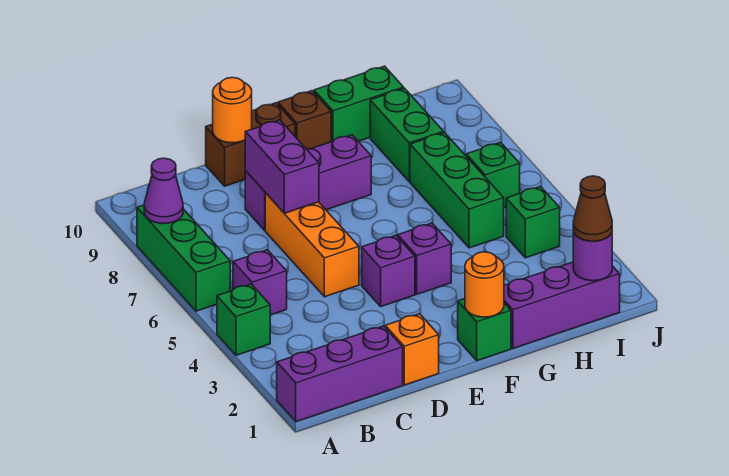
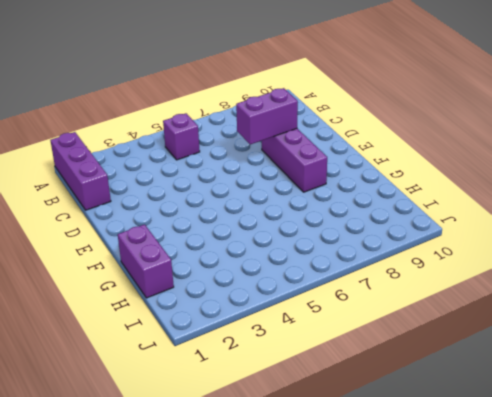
purple brick G1:H1 level 1 -> purple brick G1:I1 level 1
none -> green brick A4 level 1
none -> green brick A6:A8 level 1
none -> orange brick D1 level 1

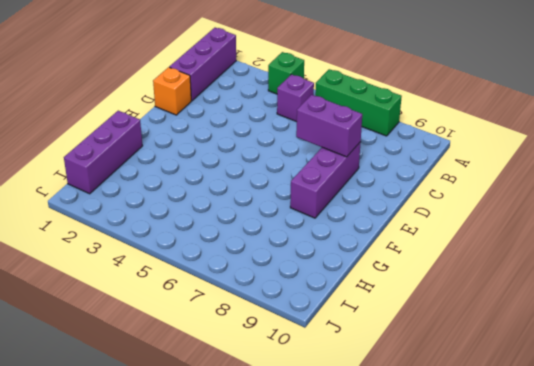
none -> orange brick D5:D7 level 1
none -> brown brick D10:E10 level 1
none -> purple brick E4 level 1

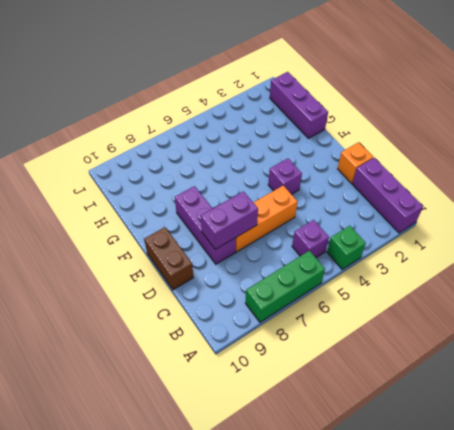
none -> green brick F1 level 1
none -> purple brick F4 level 1
none -> brown brick F10 level 1

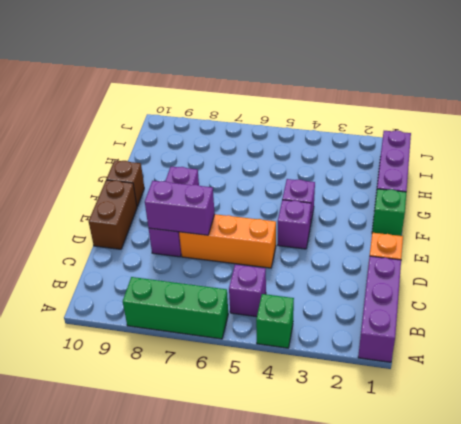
none -> green brick G10:H10 level 1
none -> green brick H5:H7 level 1
none -> green brick H8:H9 level 1

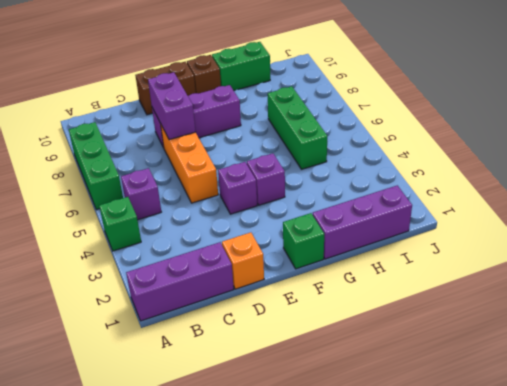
none -> green brick H8:H9 level 1
none -> green brick I4 level 1
none -> green brick I6 level 1

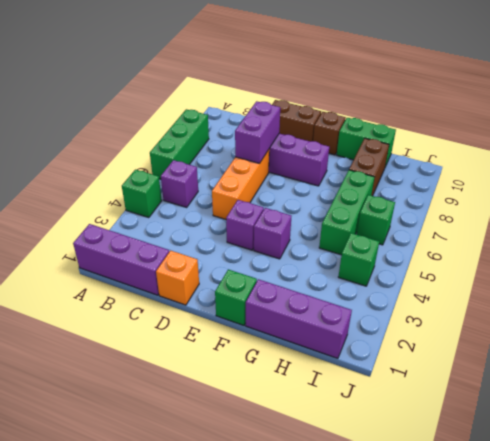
brown brick H8:H9 level 1 -> green brick H8:H9 level 1
none -> purple cone A8 level 2
none -> orange round brick D10 level 2
none -> orange round brick F1 level 2

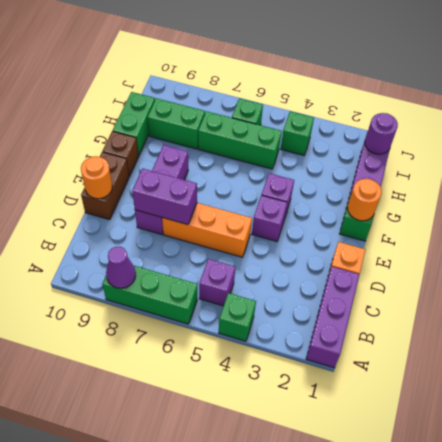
none -> brown cone I1 level 3

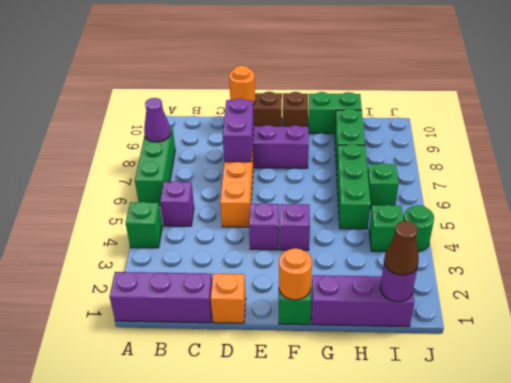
green round brick J4 level 1 -> none

